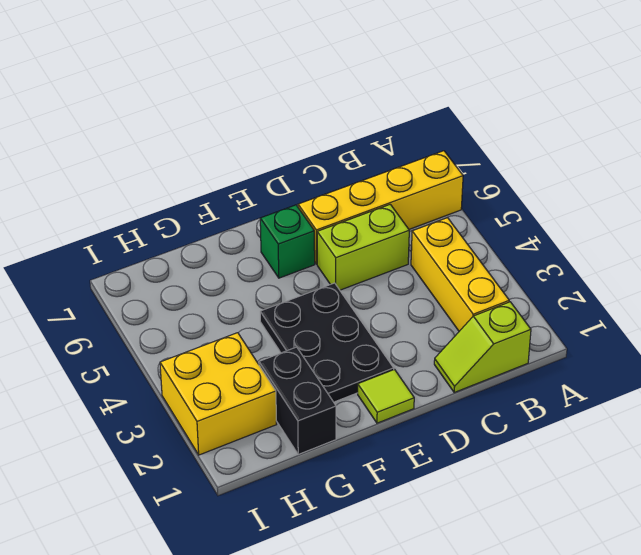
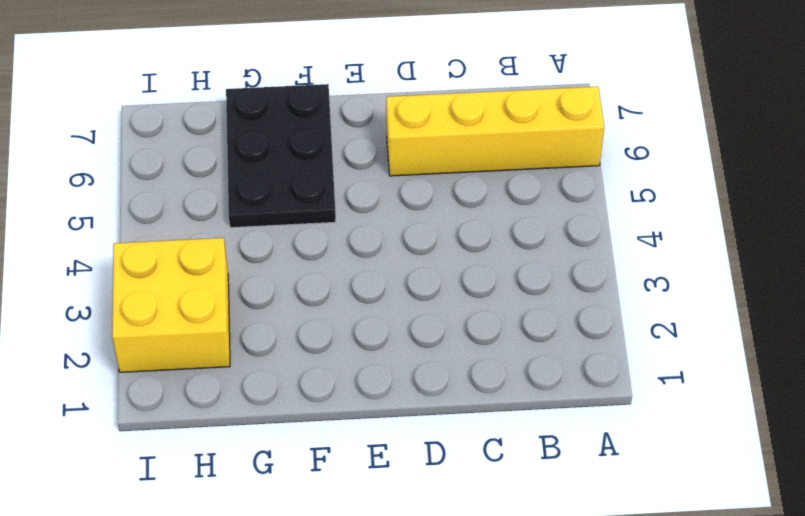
black plate F5:G7 level 1 -> black plate E2:F4 level 1
none -> lime slope B1:C1 level 1 top B
none -> yellow brick B2:B4 level 1

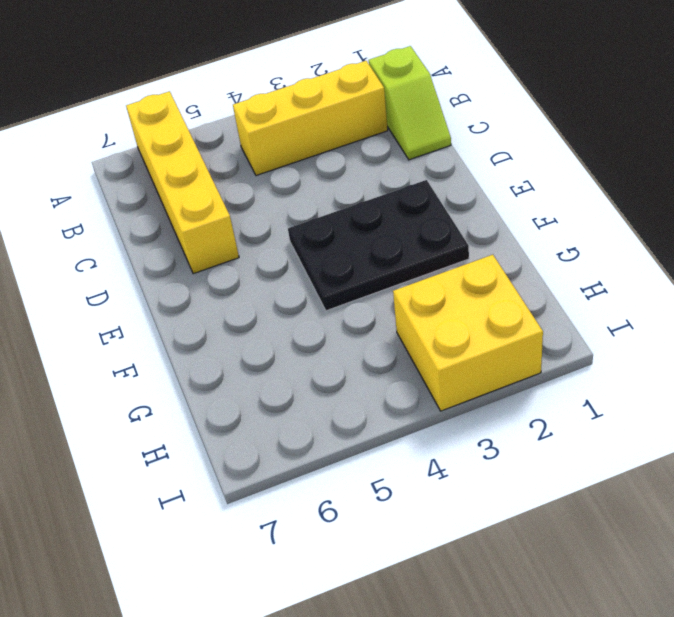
none -> lime brick C5:D5 level 1
none -> lime tile E1 level 1

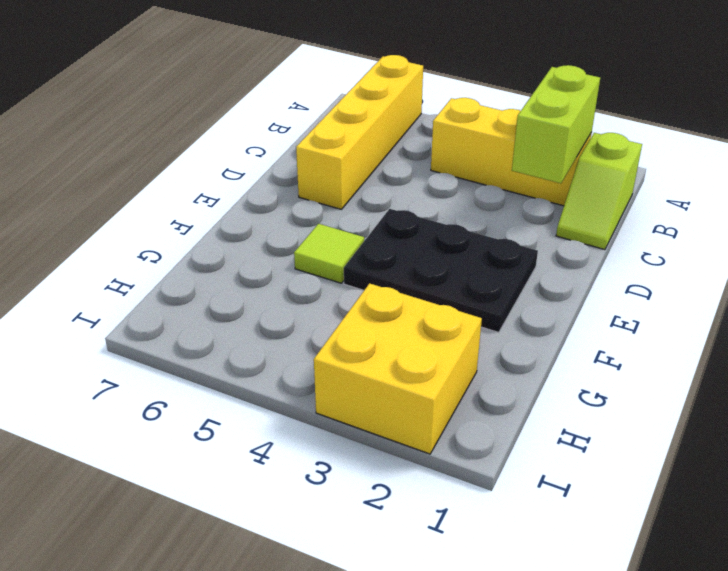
lime brick B2:C2 level 2 -> lime brick C5:D5 level 1
lime tile F5 level 1 -> lime tile E1 level 1
none -> green brick E6 level 1
none -> black brick G1:G2 level 1

